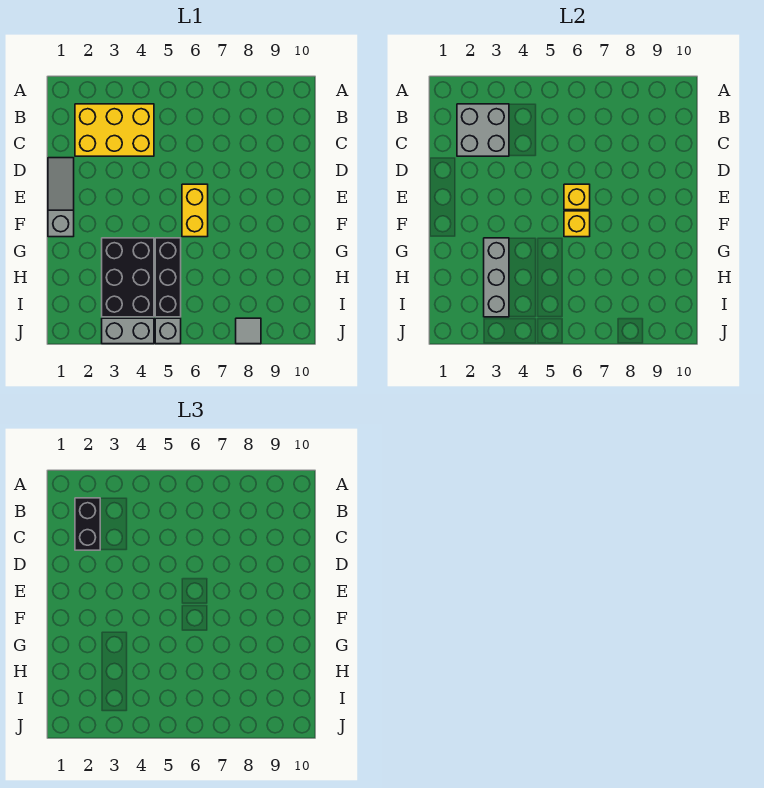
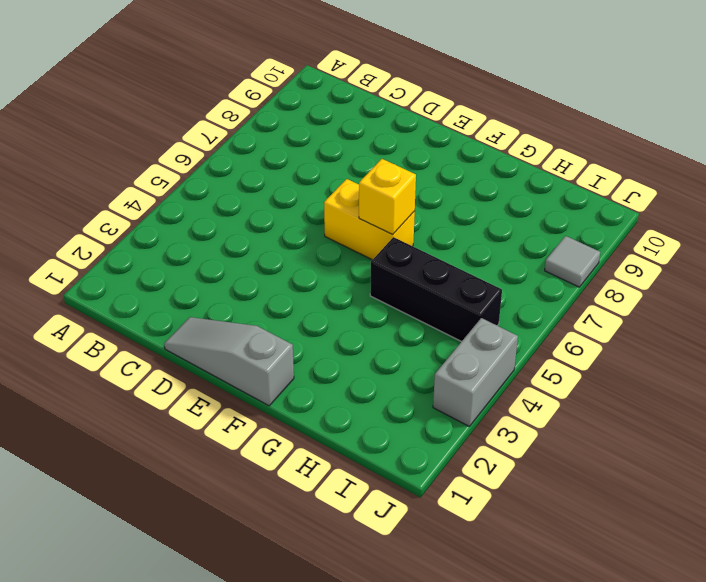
none -> yellow brick B2:C4 level 1
none -> black brick G3:I4 level 1
none -> grey brick J5 level 1

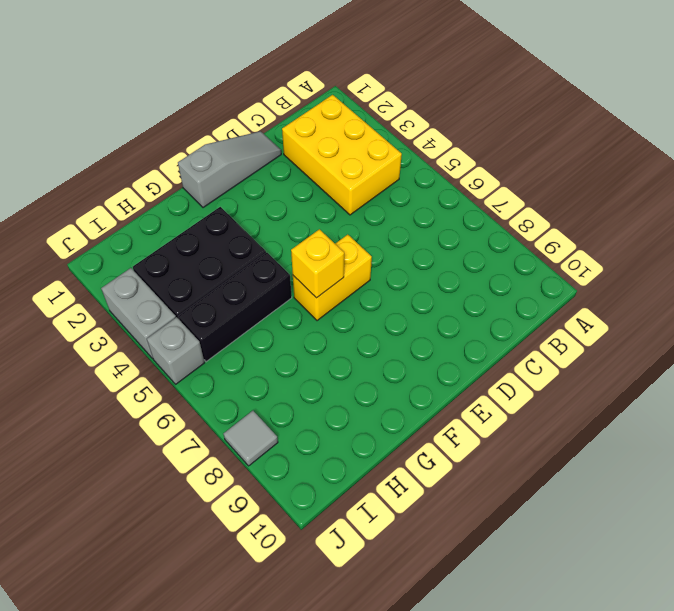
none -> grey brick B2:C3 level 2
none -> yellow brick E6 level 2
none -> grey brick G3:I3 level 2

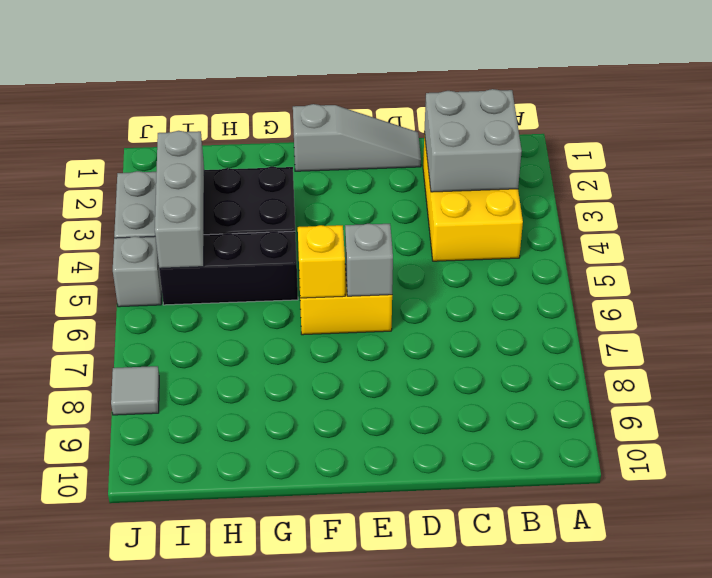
grey brick E6 level 2 -> yellow brick E6 level 2
grey brick I3:I5 level 2 -> grey brick G3:I3 level 2
none -> black brick B2:C2 level 3

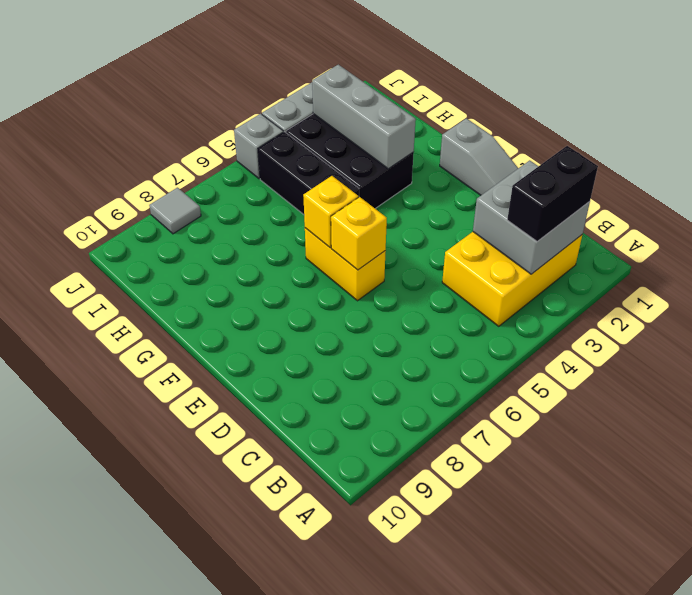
black brick B2:B3 level 3 -> black brick B2:C2 level 3

